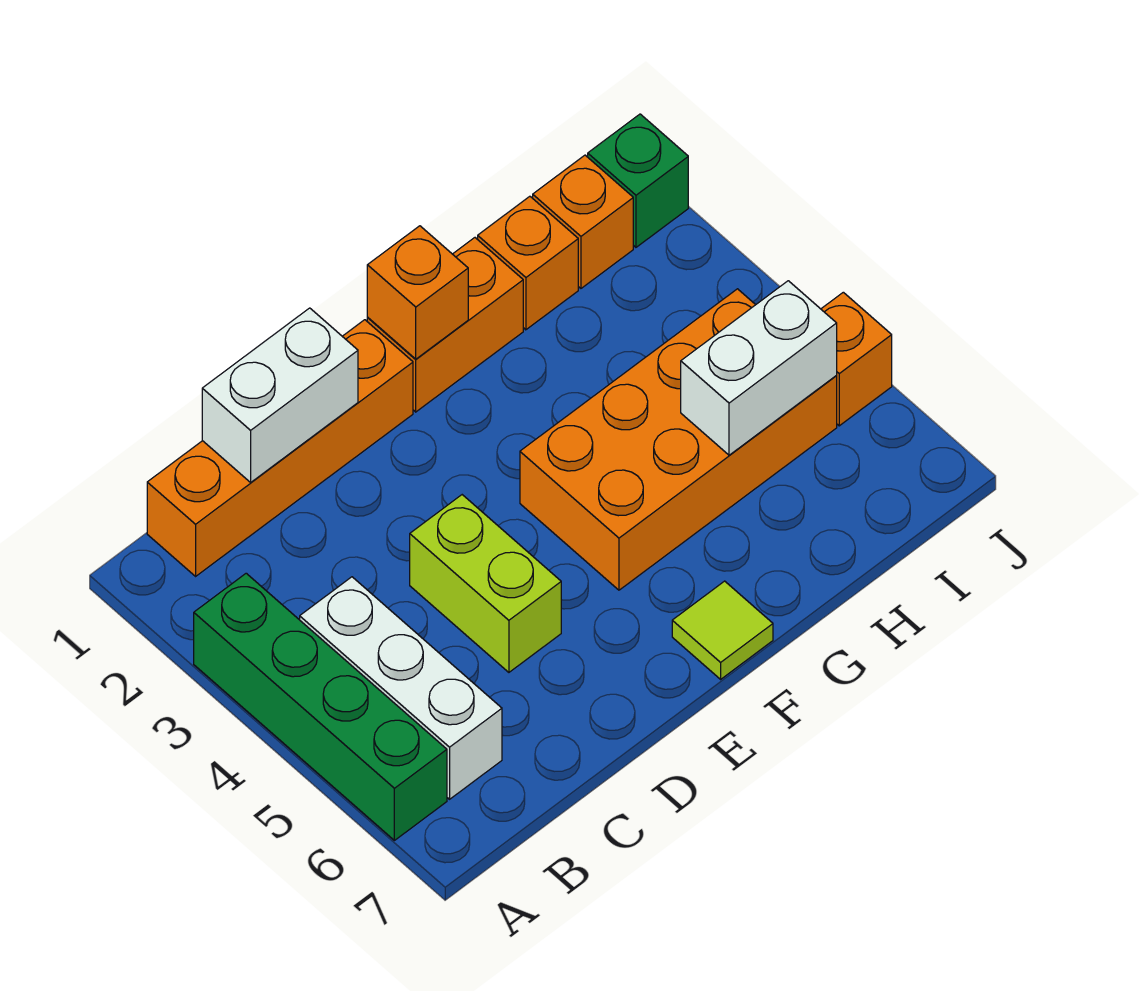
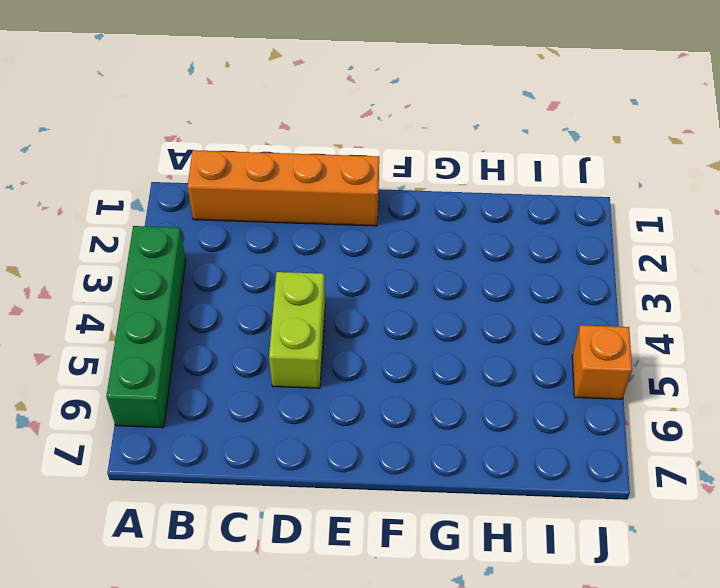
none -> white brick B4:B6 level 1
none -> orange brick F1:G1 level 1
none -> orange brick F4:I5 level 1

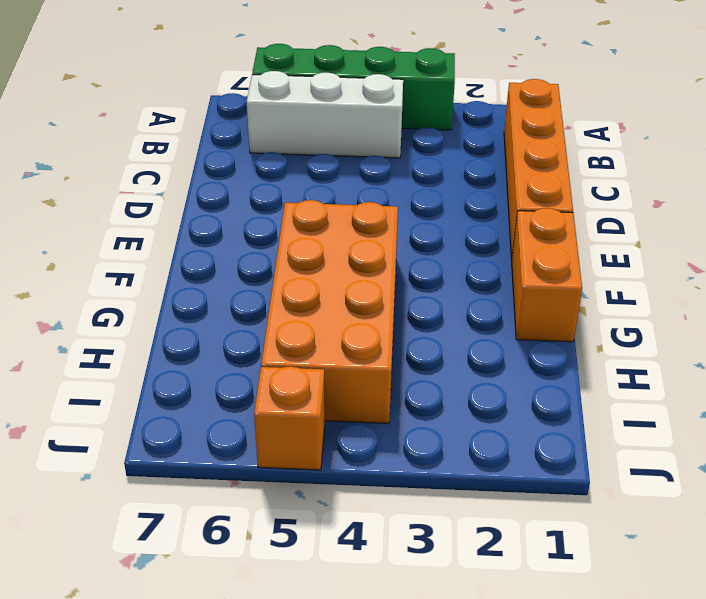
none -> lime brick D4:D5 level 1
none -> lime tile F7 level 1
none -> orange brick H1 level 1

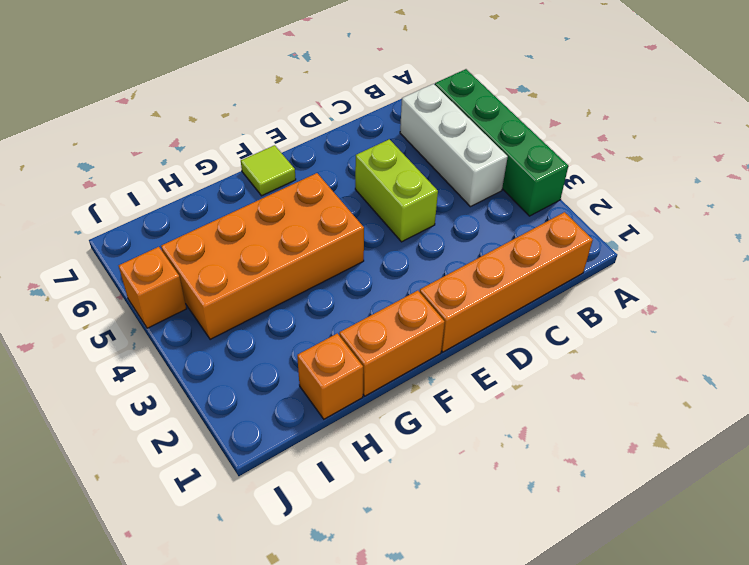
none -> orange brick I1 level 1
none -> green brick J1 level 1
none -> white brick C1:D1 level 2

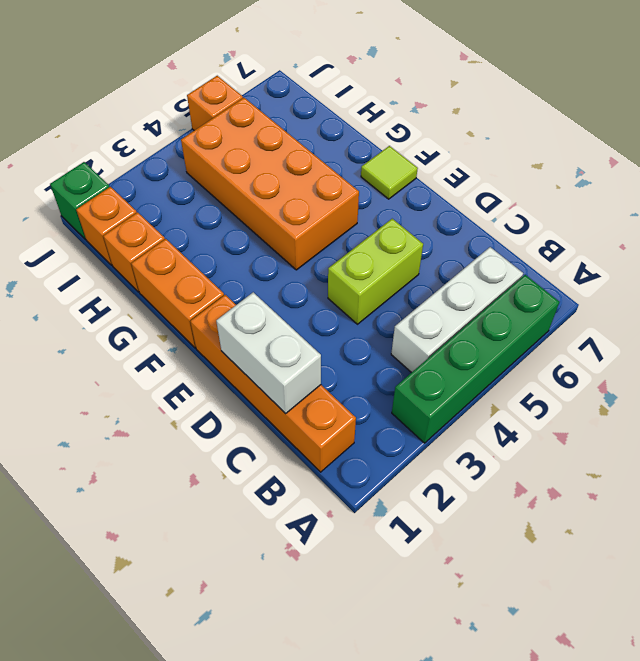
none -> orange brick F1 level 2
none -> white brick H5:I5 level 2

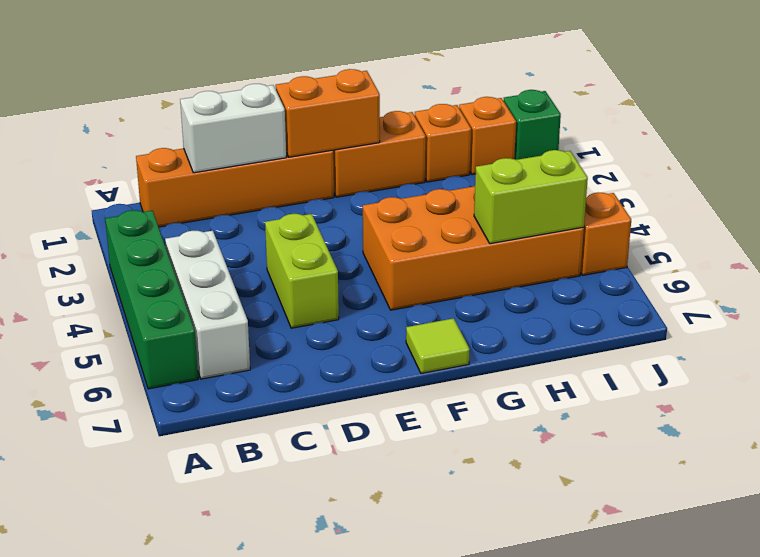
orange brick E1:F1 level 2 -> orange brick F1 level 2
lime brick H5:I5 level 2 -> white brick H5:I5 level 2

